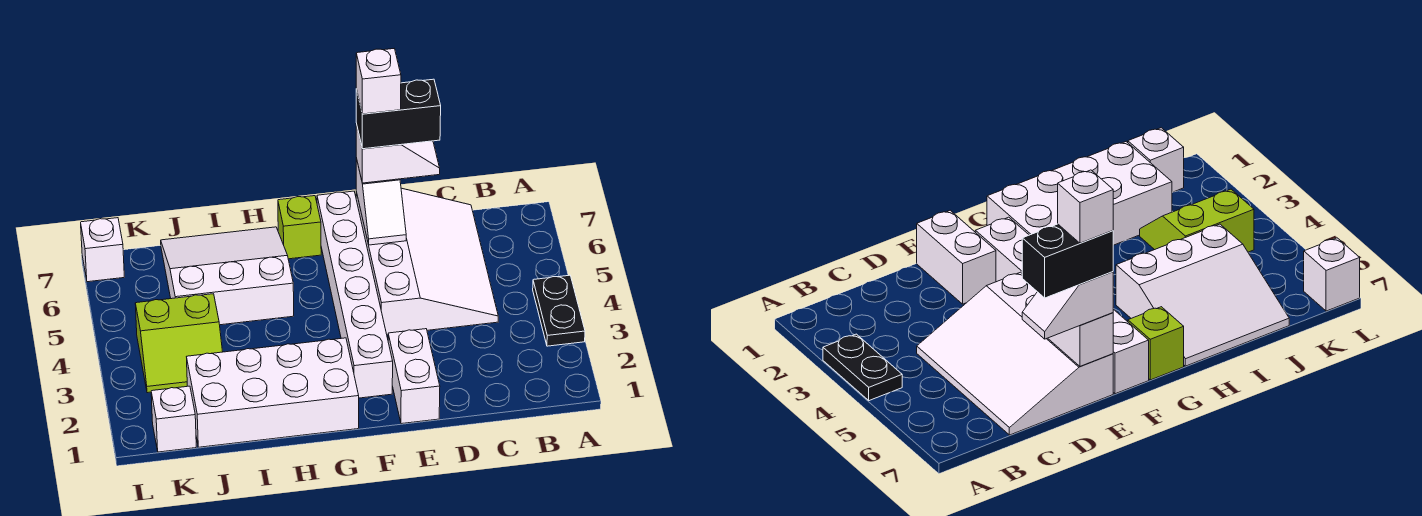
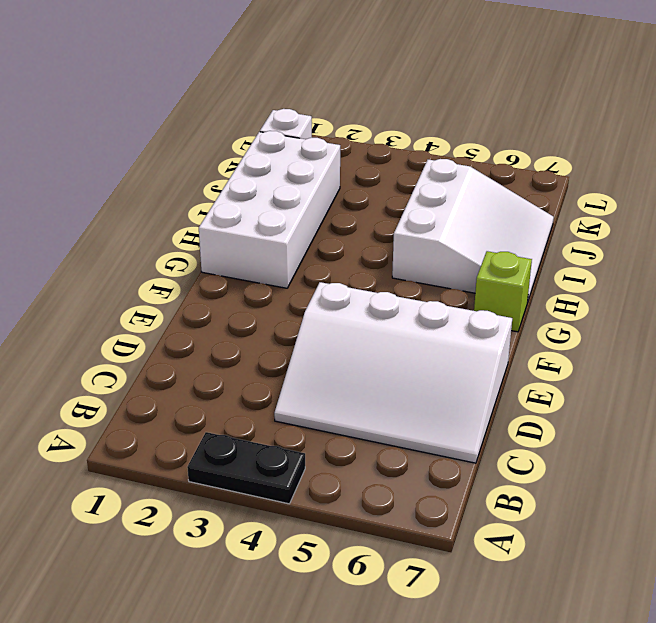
none -> white brick E1:E2 level 1
none -> white brick F2:F7 level 1
none -> lime slope J3:K4 level 1 top 4

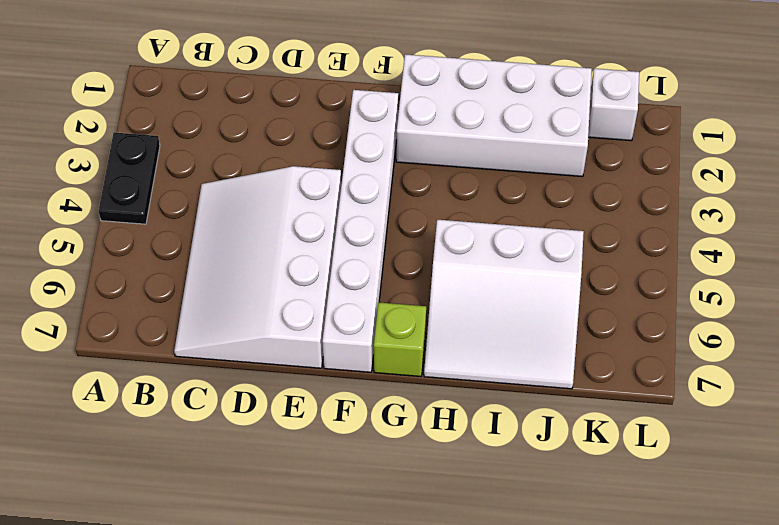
none -> white brick E1:E2 level 1
none -> lime slope J3:K4 level 1 top 4
none -> white brick L7 level 1

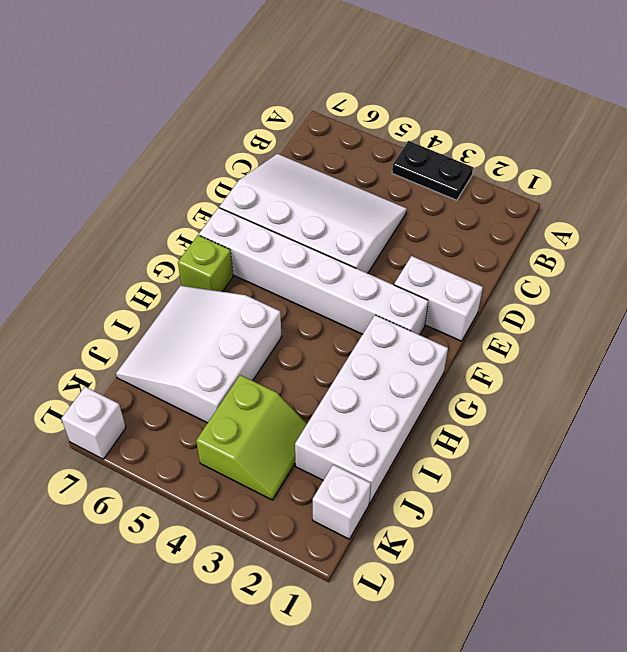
none -> white slope E6:E7 level 2 top 7
none -> white slope D7:E7 level 3 top E
none -> black brick D7:E7 level 4

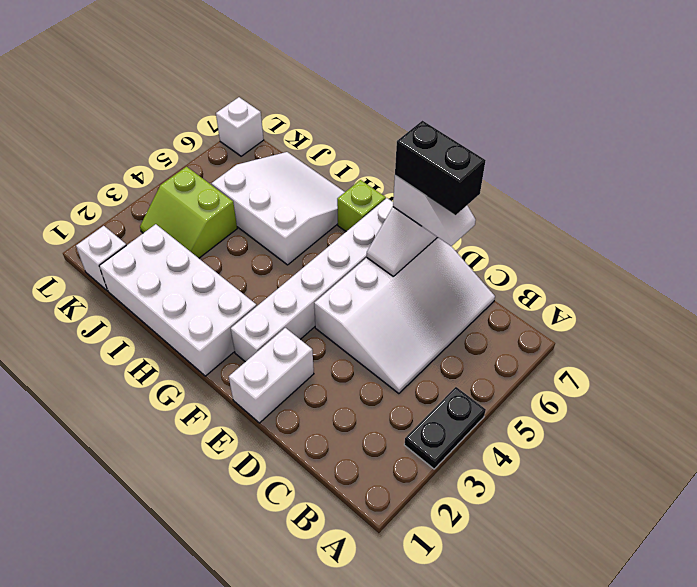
none -> white brick E7 level 5

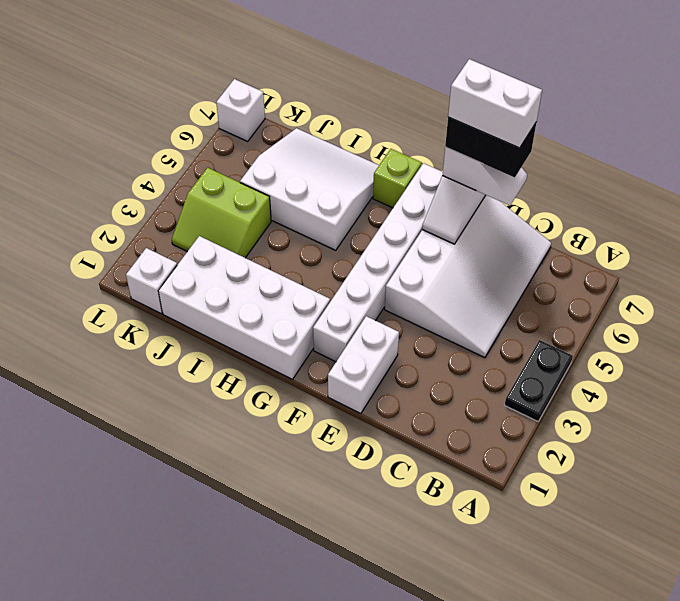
white brick D7:E7 level 5 -> white brick E7 level 5

